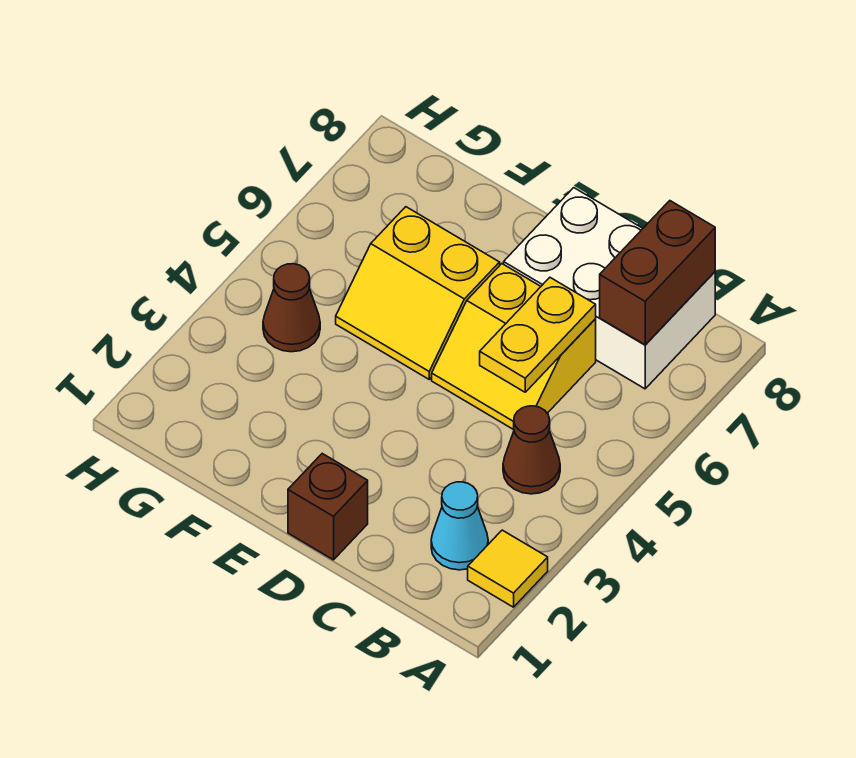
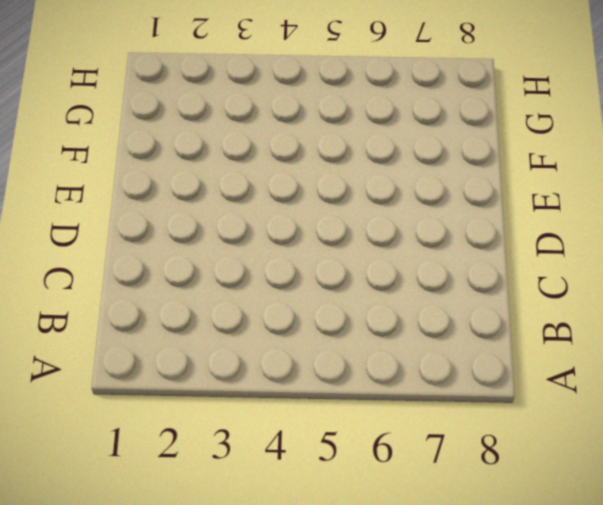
none -> yellow tile A2 level 1
none -> cyan cone B2 level 1

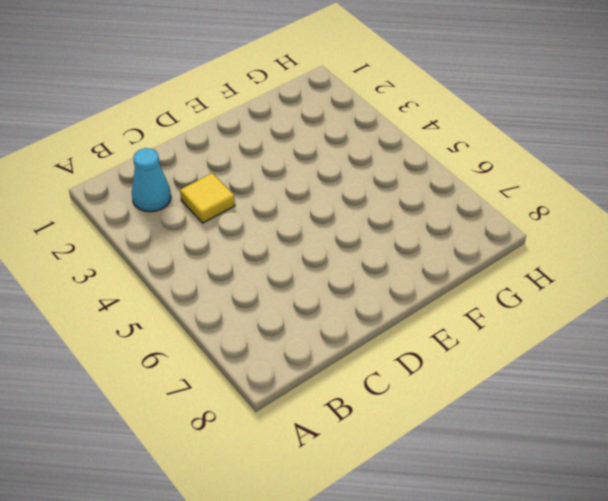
yellow tile C3 level 1 -> yellow tile A2 level 1
none -> brown cone B4 level 1
none -> white brick B7:D8 level 1

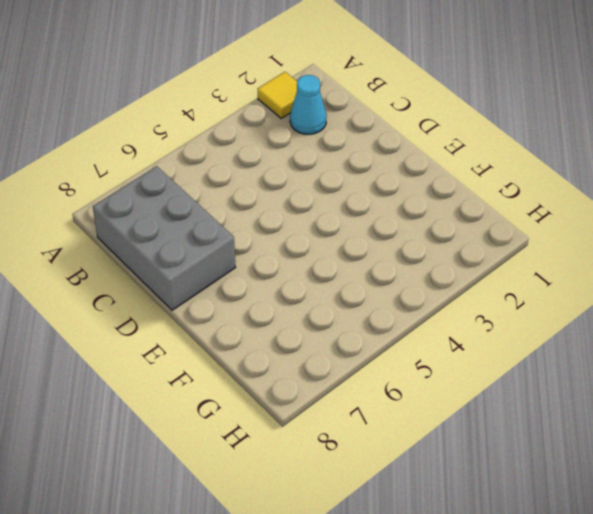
grey brick B7:D8 level 1 -> white brick B7:D8 level 1
none -> brown cone B4 level 1
none -> yellow slope C5:D6 level 1 top 6

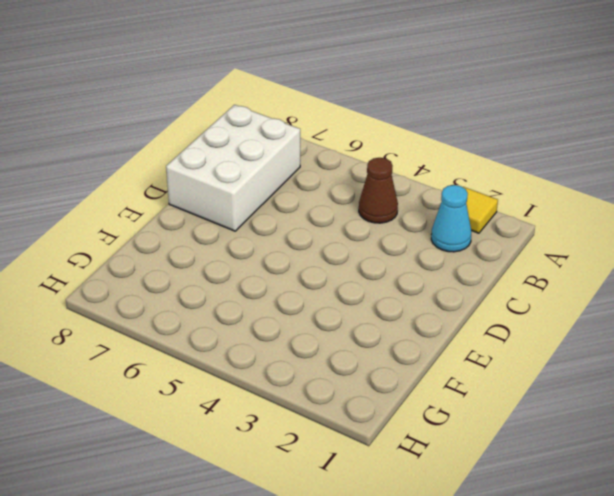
none -> yellow slope C5:D6 level 1 top 6
none -> brown brick D1 level 1

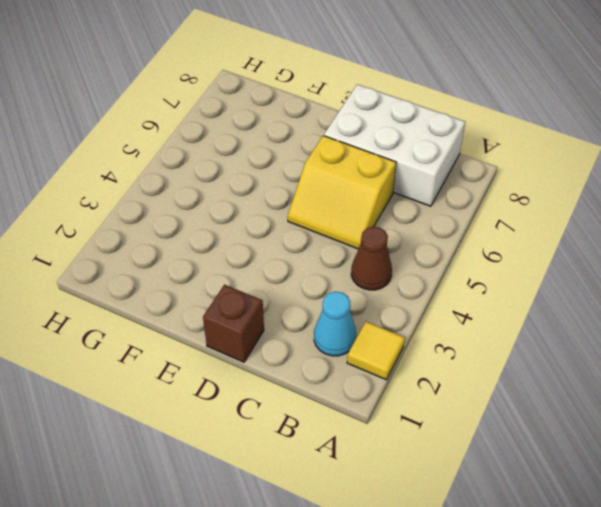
none -> yellow slope E5:F6 level 1 top 6
none -> brown cone G4 level 1

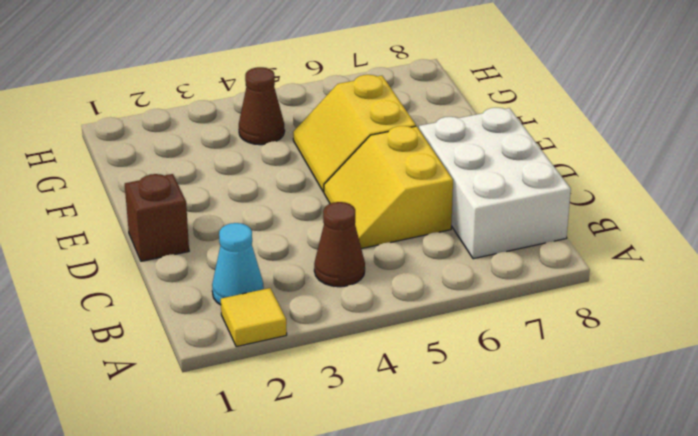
none -> brown brick B7:B8 level 2
none -> yellow plate C5:C6 level 2

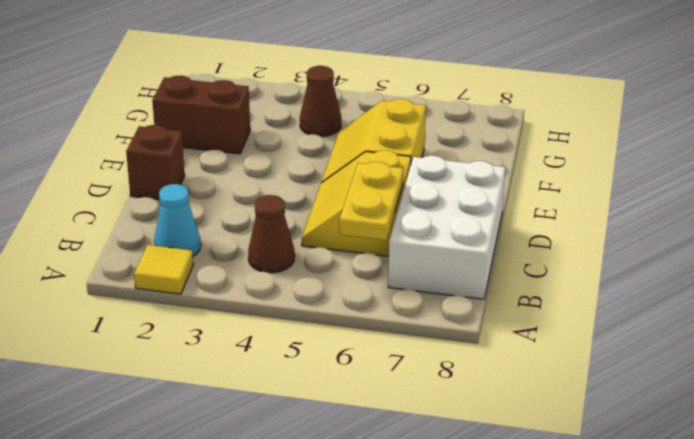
yellow plate B6:C6 level 2 -> yellow plate C5:C6 level 2
brown brick F1:F2 level 1 -> brown brick B7:B8 level 2

